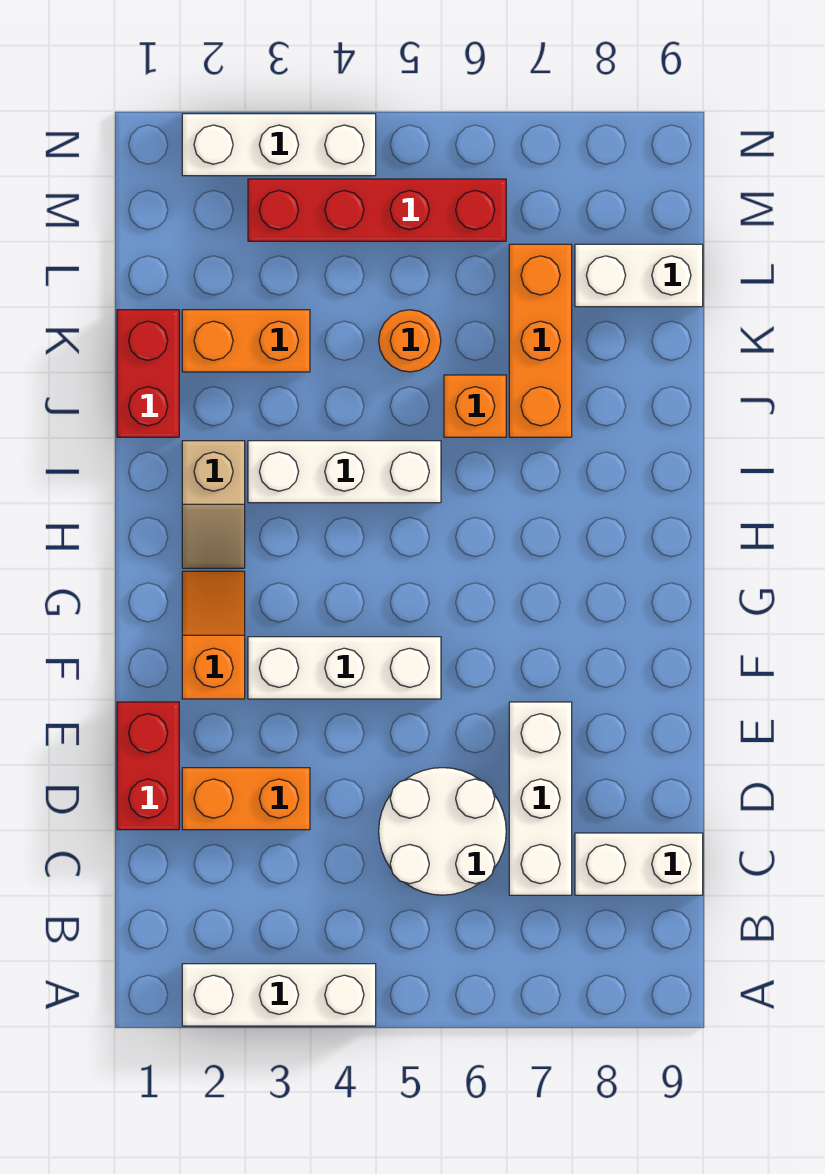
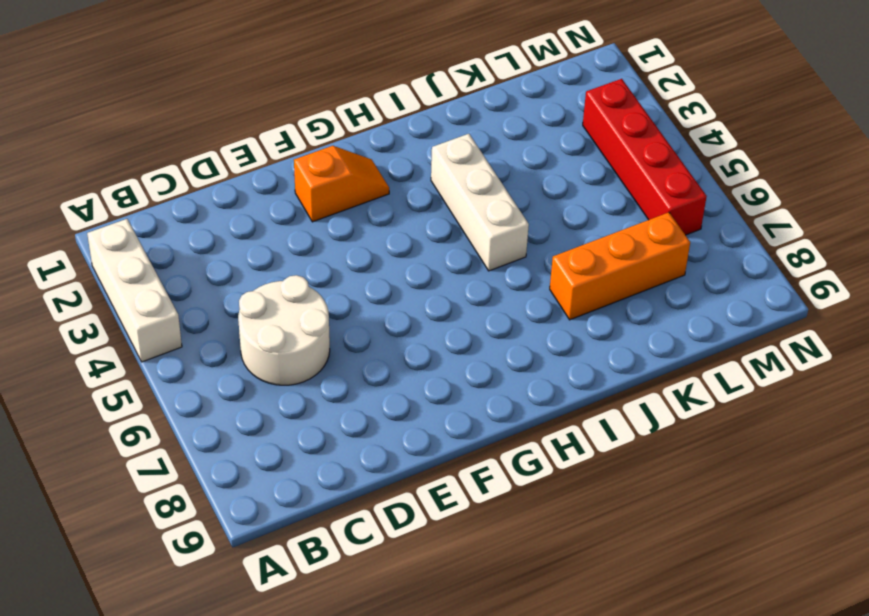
none -> white brick C7:E7 level 1
none -> white brick C8:C9 level 1
none -> red brick D1:E1 level 1

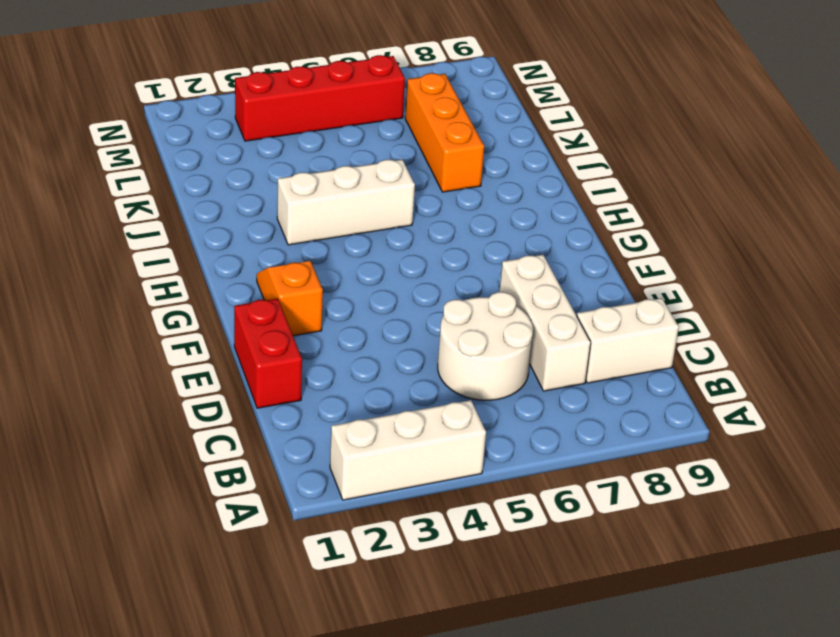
none -> orange brick D2:D3 level 1
none -> white brick F3:F5 level 1
none -> tan slope H2:I2 level 1 top I

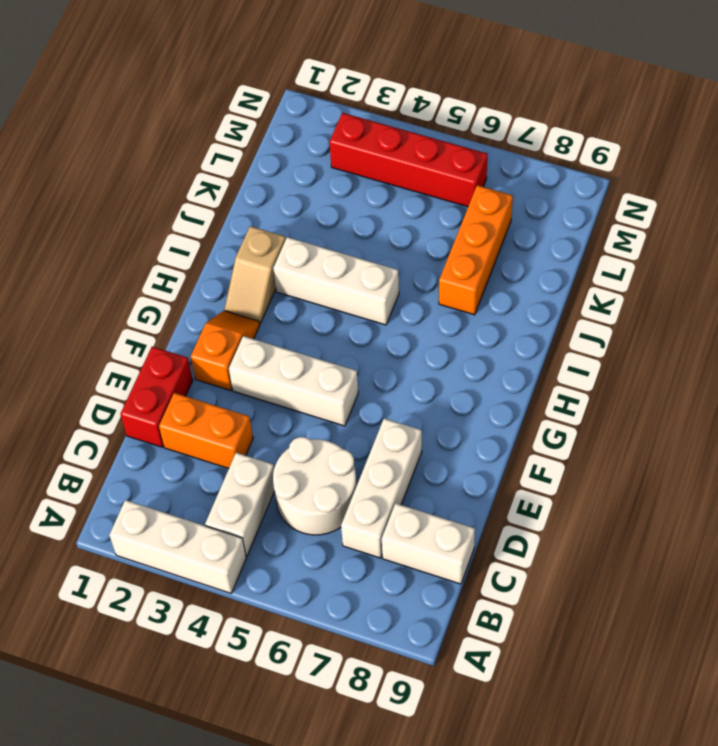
white brick B4:C4 level 1 -> white brick L8:L9 level 1
none -> red brick J1:K1 level 1
none -> orange brick J6 level 1
none -> orange brick K2:K3 level 1

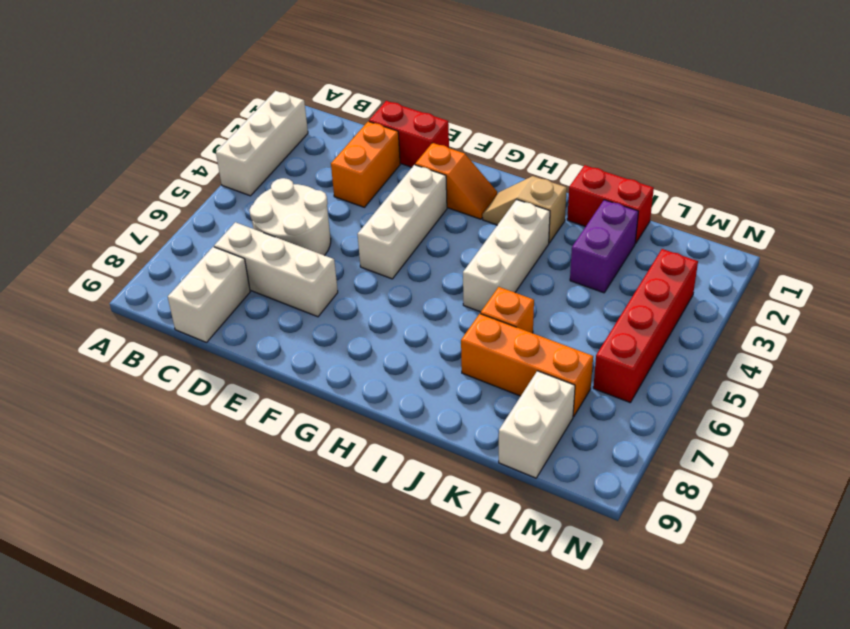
purple brick K2:K3 level 1 -> orange brick K2:K3 level 1
none -> orange round brick K5 level 1
none -> white brick N2:N4 level 1

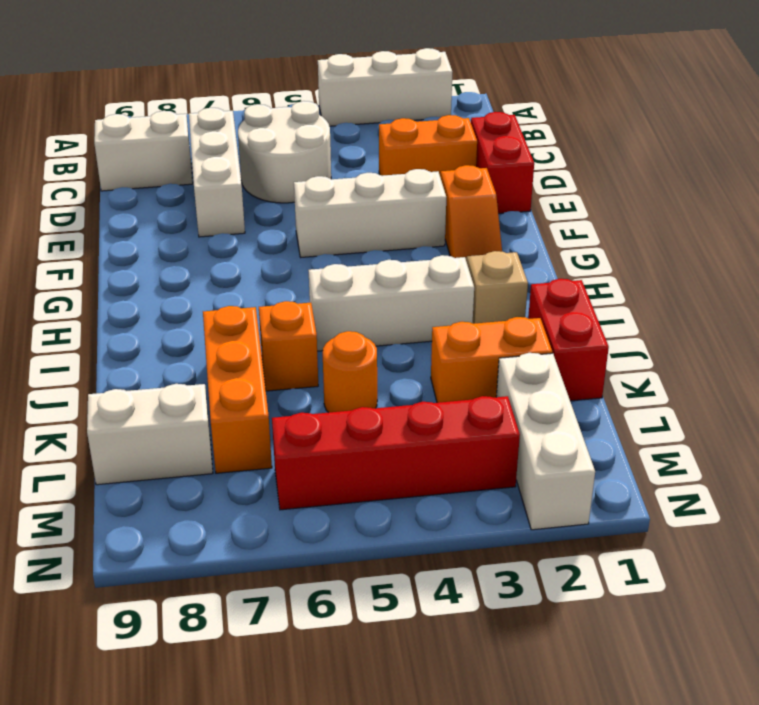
white brick L2:N2 level 1 -> white brick N2:N4 level 1

